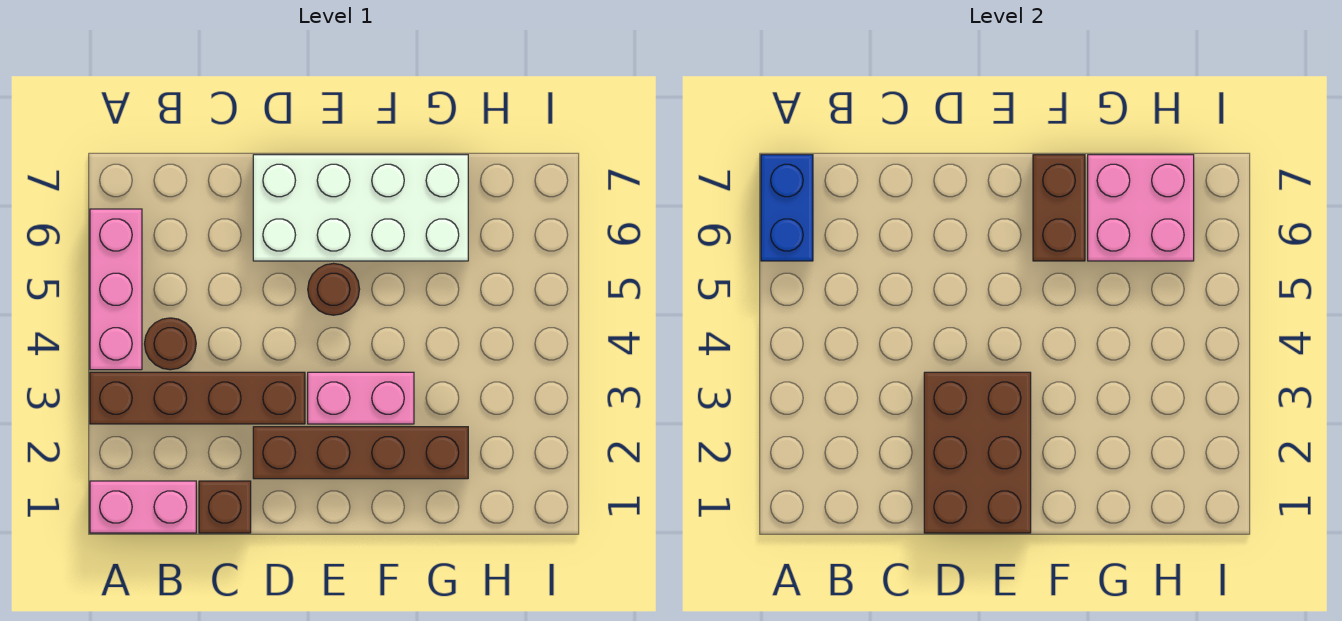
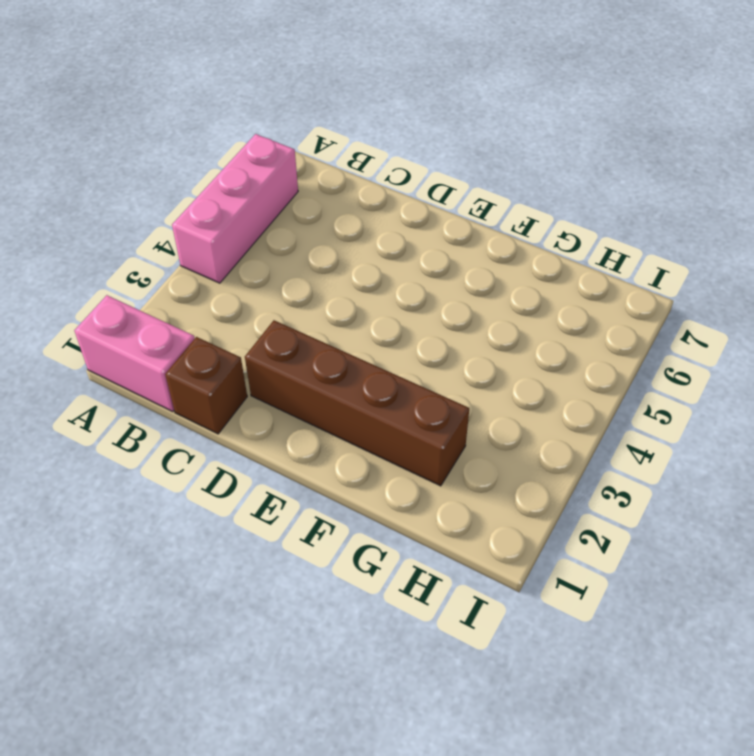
none -> brown brick A3:D3 level 1
none -> brown round brick B4 level 1
none -> white brick D6:G7 level 1

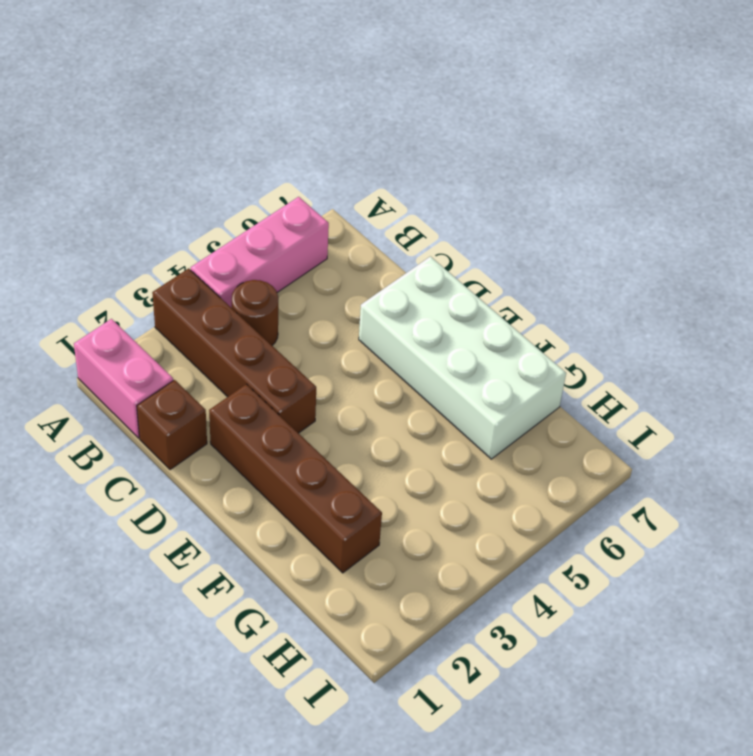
none -> pink brick E3:F3 level 1
none -> brown round brick E5 level 1
none -> blue brick A6:A7 level 2

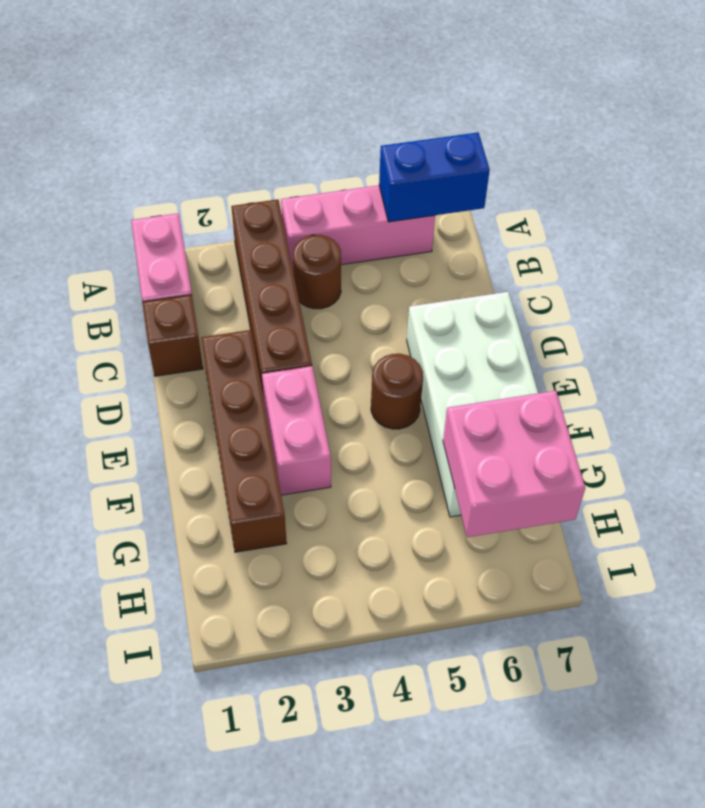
none -> brown brick D1:E3 level 2
none -> brown brick F6:F7 level 2

